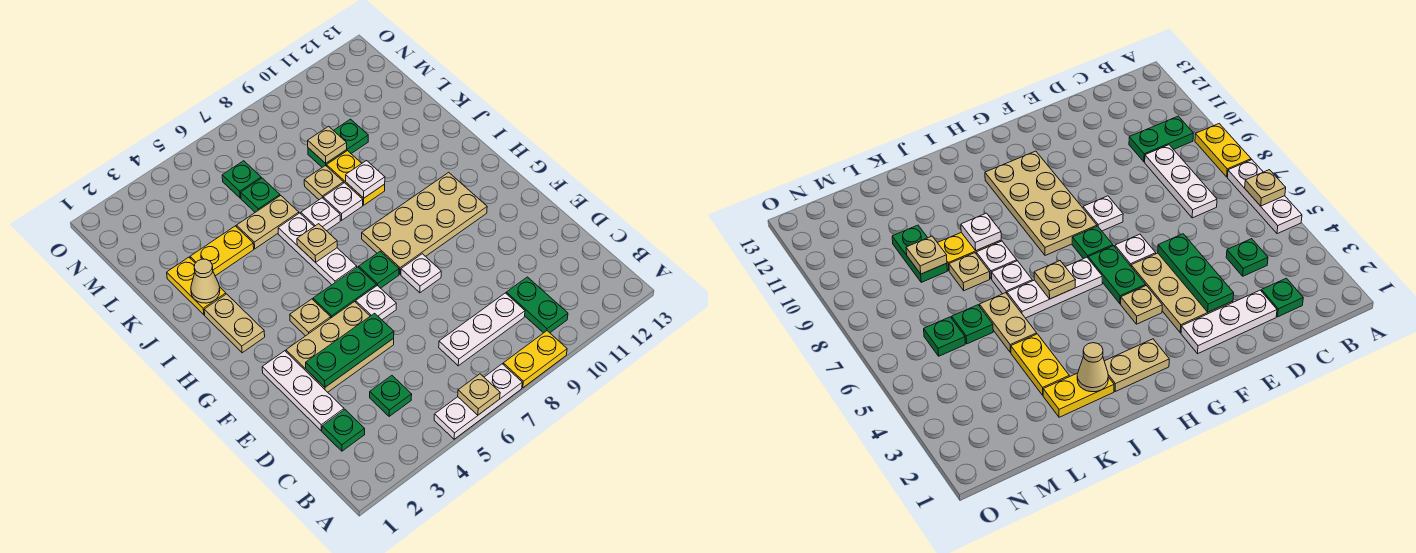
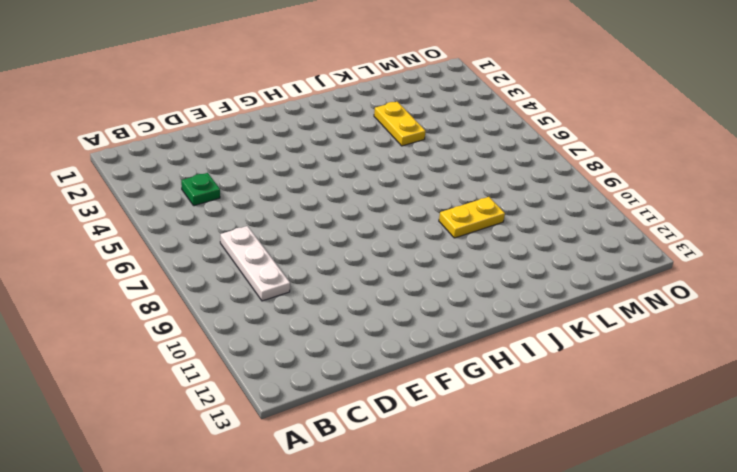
none -> white plate A5:A7 level 1
none -> yellow plate A8:A9 level 1
none -> green plate B10:C10 level 1
none -> green plate C2 level 1

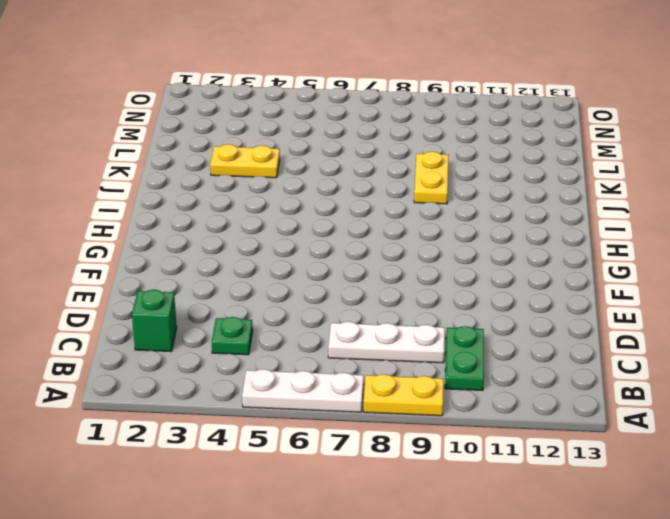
green brick C2 level 1 -> green plate C2 level 1
none -> white plate D2:F2 level 1
none -> tan plate E3:F5 level 1
none -> white plate F6 level 1
none -> white plate F8 level 1

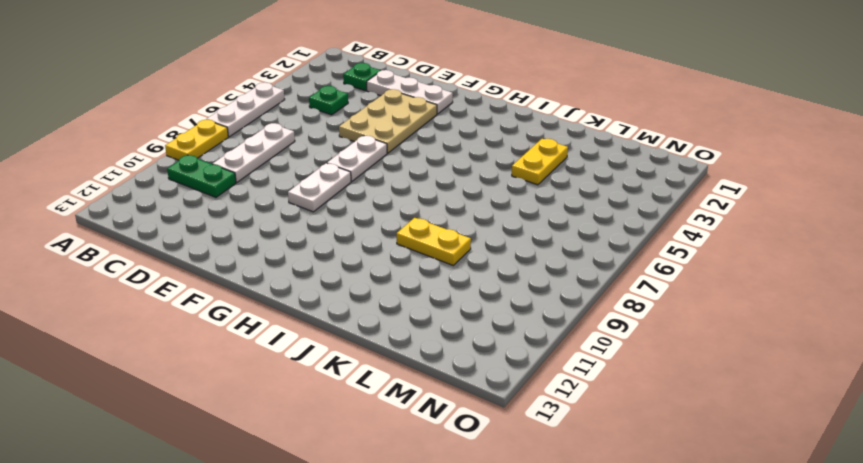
white plate F6:F7 level 1 -> white plate F6 level 1
white plate F8:F9 level 1 -> white plate F8 level 1
none -> tan plate G4 level 1
none -> green plate G5:G6 level 1
none -> green plate G7 level 1
none -> tan plate G8:H11 level 1

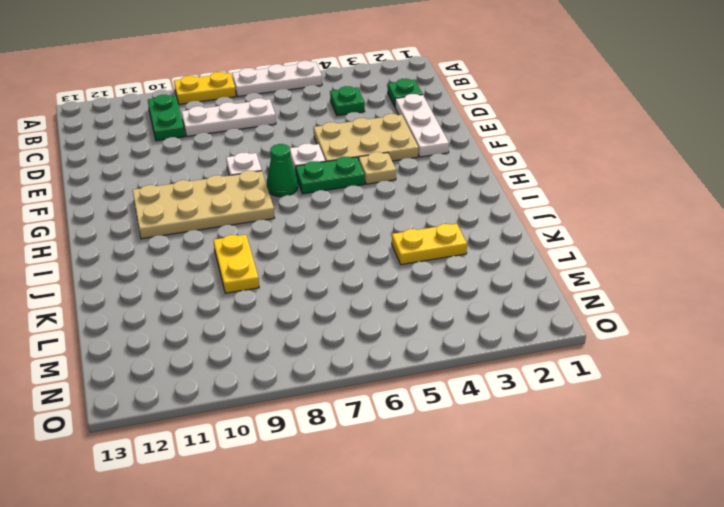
green cone G7 level 1 -> green plate G7 level 1
none -> tan plate H2:I2 level 1
none -> white plate H6:J6 level 1
none -> yellow plate J2:K2 level 1
none -> white plate J7 level 1

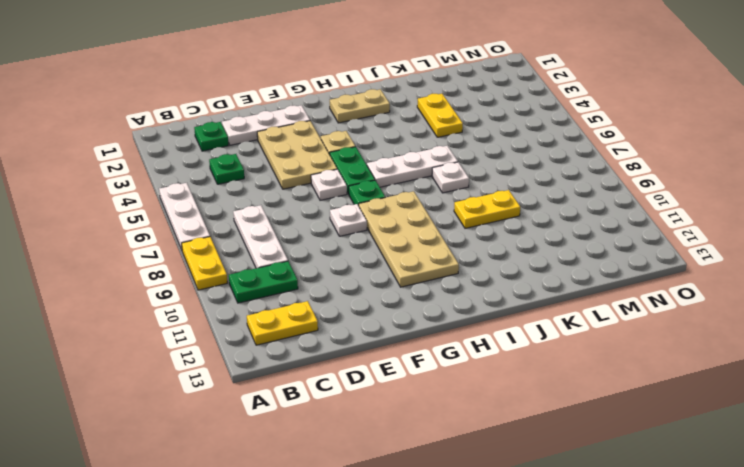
yellow plate B12:C12 level 1 -> yellow plate J2:K2 level 1
none -> white plate J8 level 1
none -> tan plate K5:K6 level 1
none -> tan plate K8 level 1
none -> green plate L6 level 1

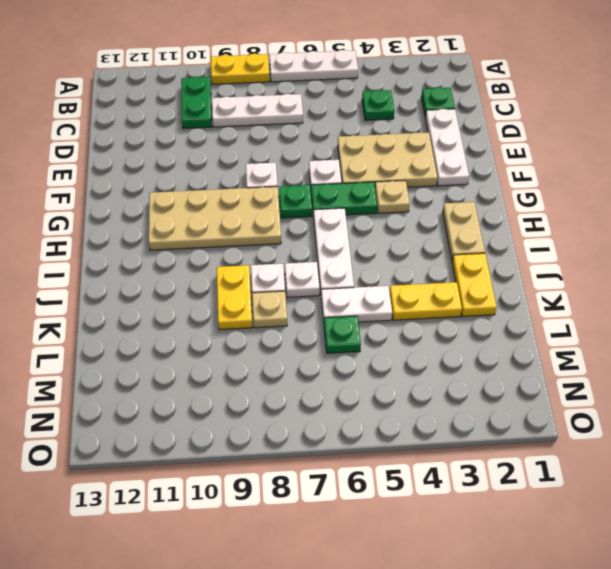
white plate K5:K6 level 1 -> tan plate K5:K6 level 1
none -> green plate L9:L10 level 1
none -> green plate M6 level 1
none -> tan plate A6 level 2
none -> green plate E3:E5 level 2

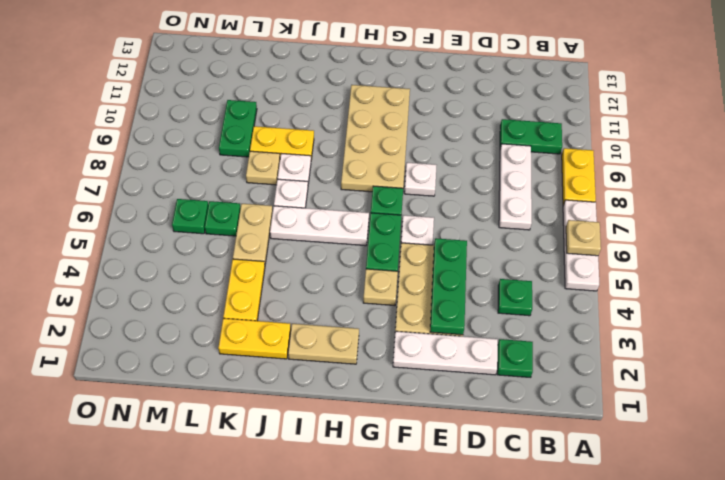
none -> tan plate I6 level 2
none -> tan cone J2 level 2
none -> white plate J9 level 2
none -> tan plate L9 level 2

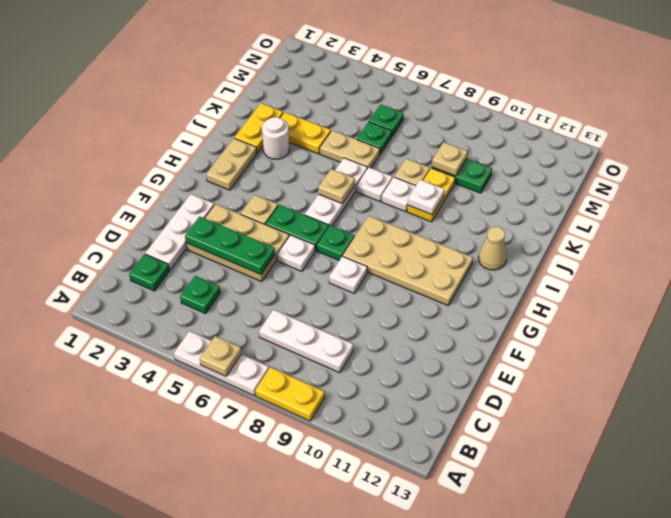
tan cone I12 level 1 -> tan cone J2 level 2
white round brick J3 level 1 -> none
none -> green plate B10:C10 level 1

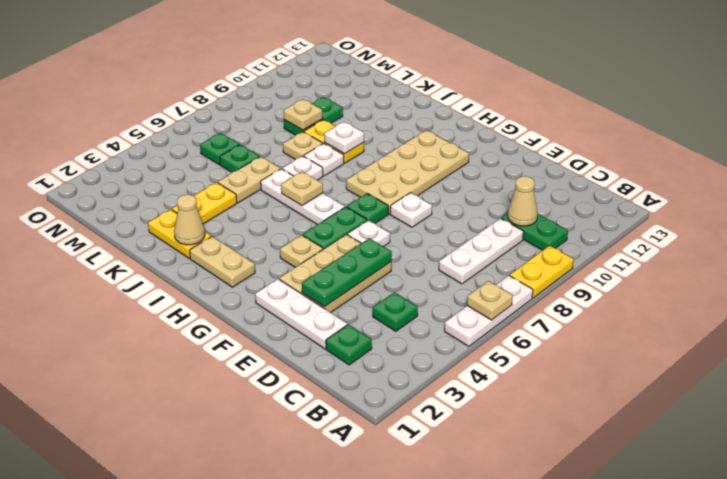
tan cone C10 level 2 -> none

